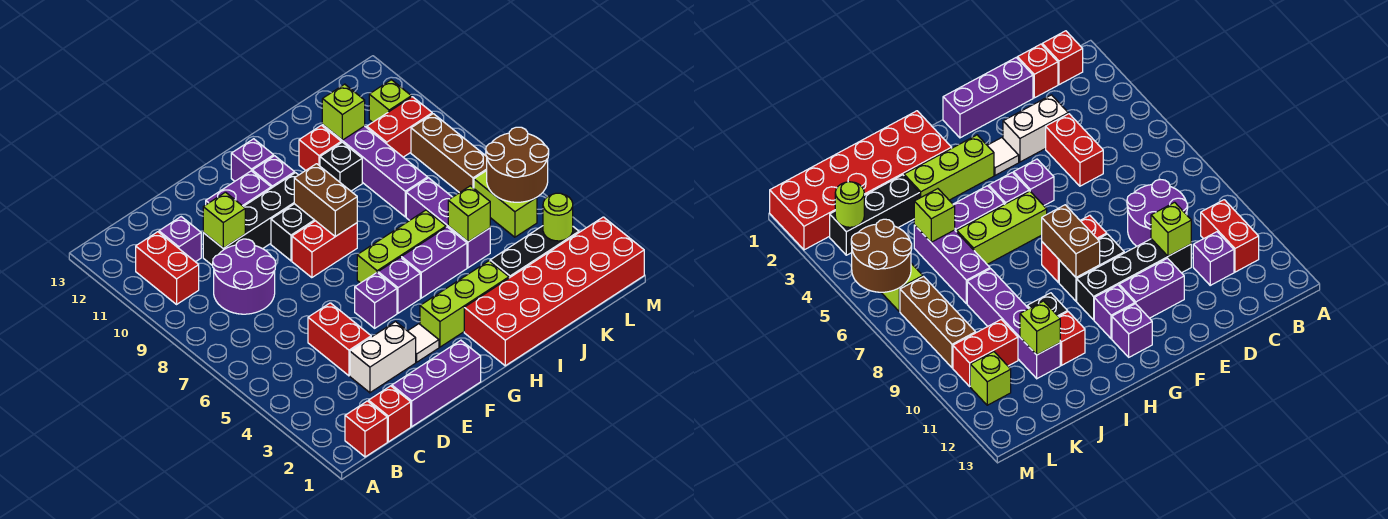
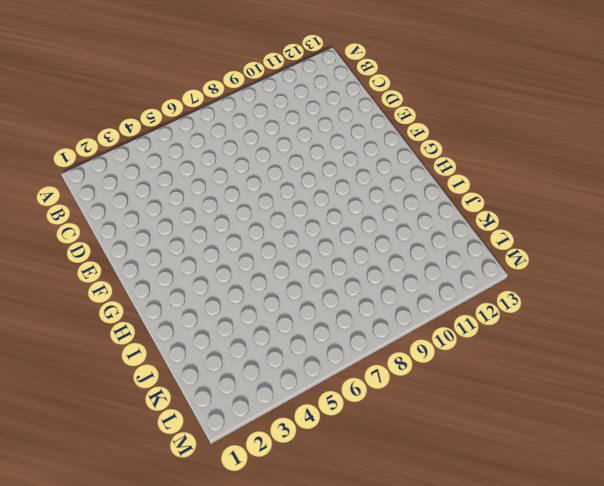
none -> red brick B1 level 1
none -> red brick B10:B11 level 1
none -> red brick C1 level 1
none -> purple round brick C8:D9 level 1

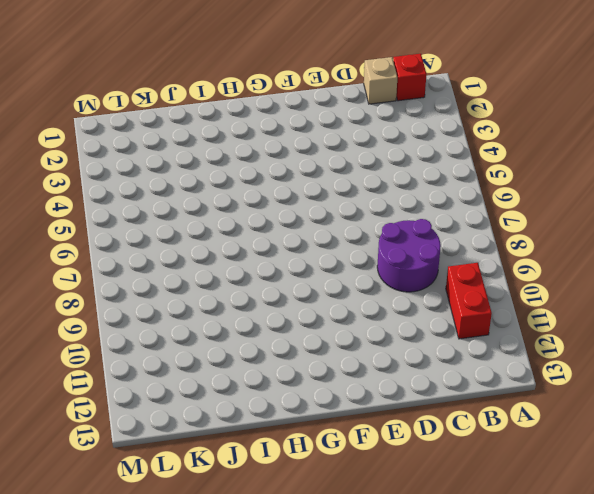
tan brick C1 level 1 -> red brick C1 level 1
none -> purple brick C11 level 1
none -> purple brick D1:F1 level 1
none -> white brick D3:E3 level 1
none -> red brick D4:D5 level 1

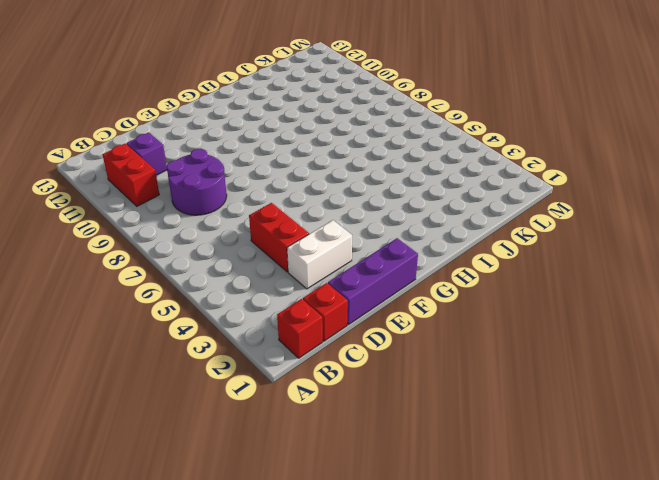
none -> black brick D10:G10 level 1
none -> purple brick E11:F11 level 1
none -> white tile F3 level 1
none -> purple brick F5 level 1

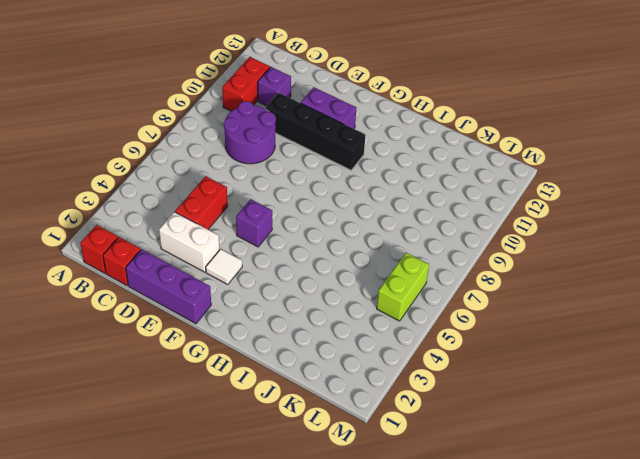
none -> red brick F8:G8 level 1
none -> black brick F9:G9 level 1
none -> lime brick G3:I3 level 1
none -> purple brick G5 level 1

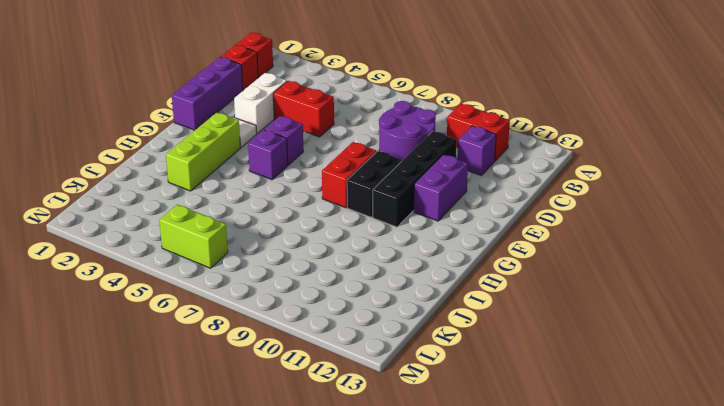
none -> lime brick G6:I6 level 1
none -> purple brick G11 level 1
none -> purple brick G12 level 1
none -> red brick H1:M2 level 1

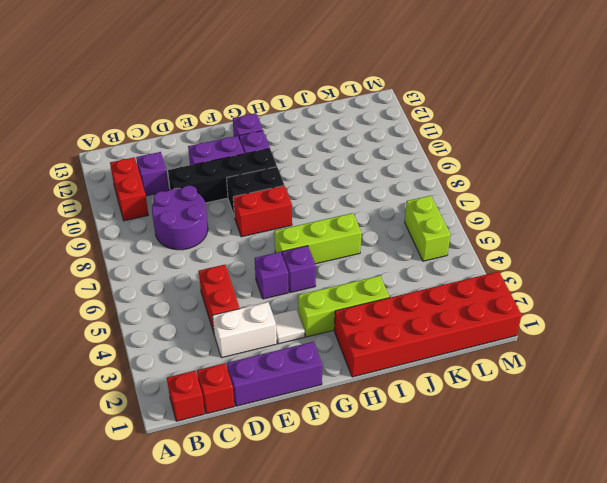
none -> purple brick H5:I5 level 1
none -> black brick I10 level 1
none -> red brick I11 level 1
none -> black brick J3:L3 level 1

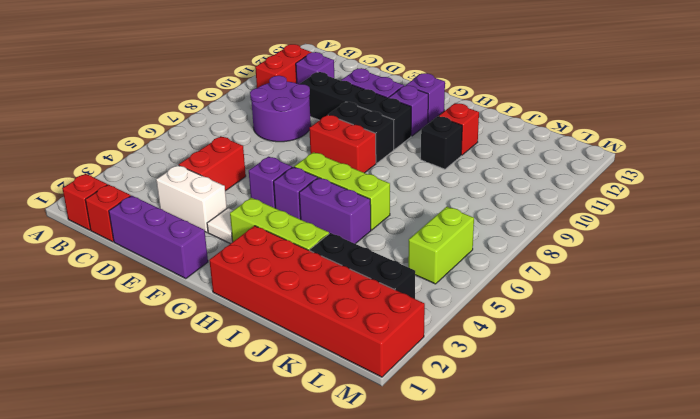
none -> purple brick J5:J7 level 1
none -> purple brick J8:J11 level 1
none -> red brick K10:L10 level 1
none -> brown brick L7:L9 level 1

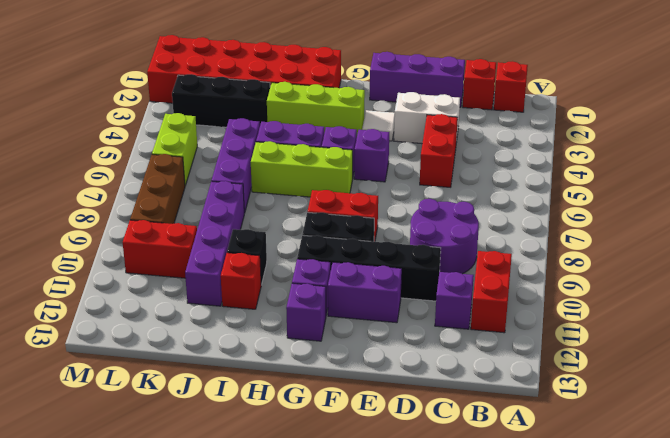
none -> lime brick L11 level 1
none -> lime brick D10 level 2
none -> brown brick G8:G9 level 2
none -> lime brick J5 level 2

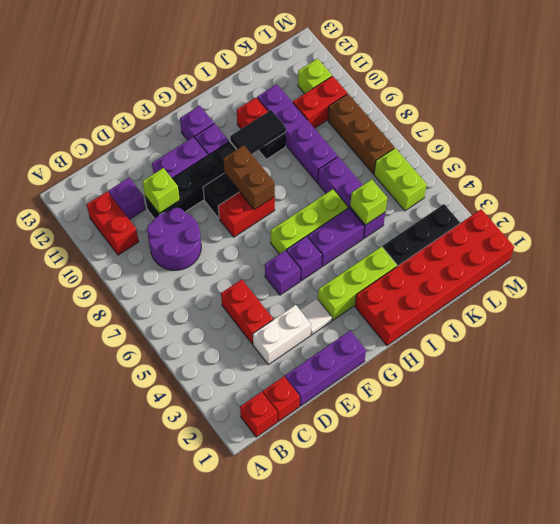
black tile H10:I10 level 2 -> none
none -> lime brick J11 level 2
none -> lime round brick L3 level 2
none -> brown round brick L5:M6 level 2

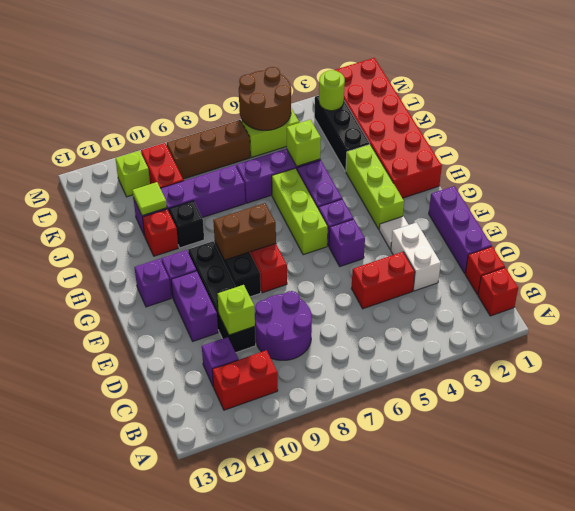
lime tile J11 level 2 -> lime brick J11 level 2

